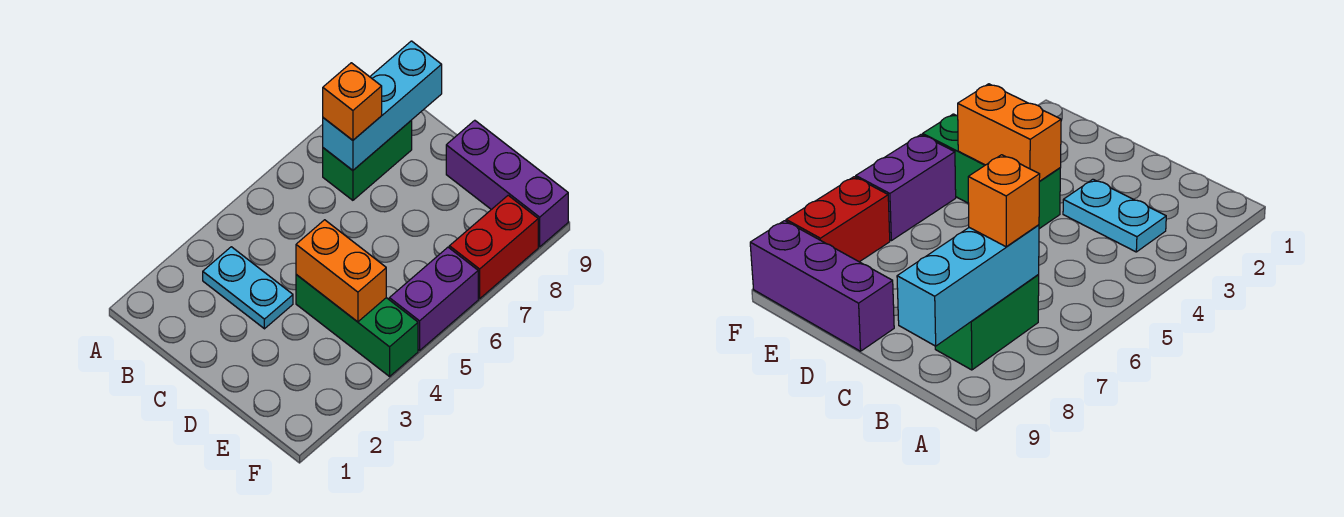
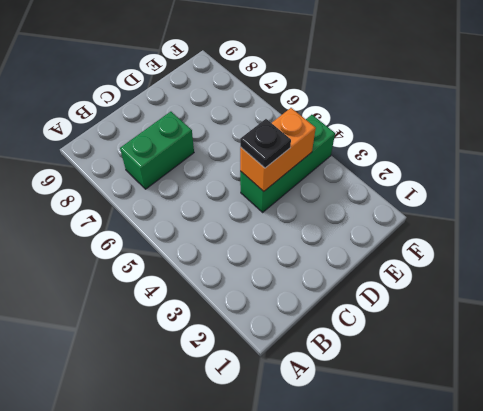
green brick B7:C7 level 1 -> green brick B7:B8 level 1
black plate D4 level 3 -> none
none -> cyan plate B3:C3 level 1
none -> purple brick D9:F9 level 1

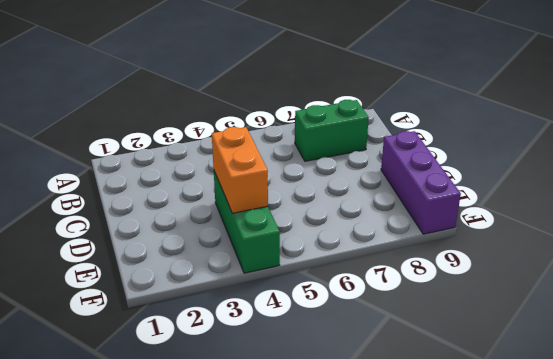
none -> cyan plate B3:C3 level 1
none -> purple brick F5:F6 level 1

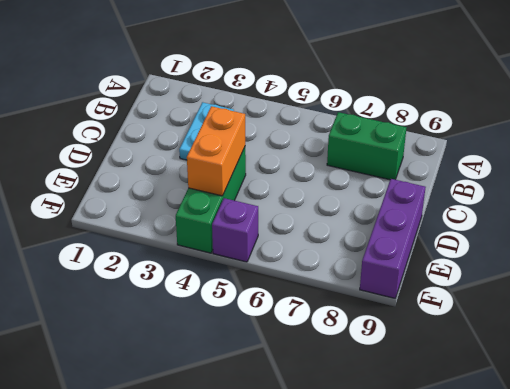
purple brick F5 level 1 -> purple brick F5:F6 level 1
none -> red brick F7:F8 level 1
none -> cyan brick B7:B9 level 2

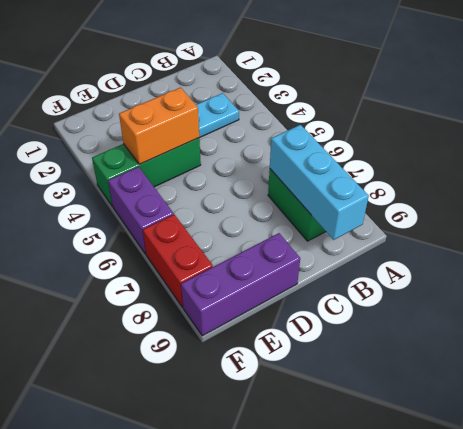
none -> orange brick B7 level 3

